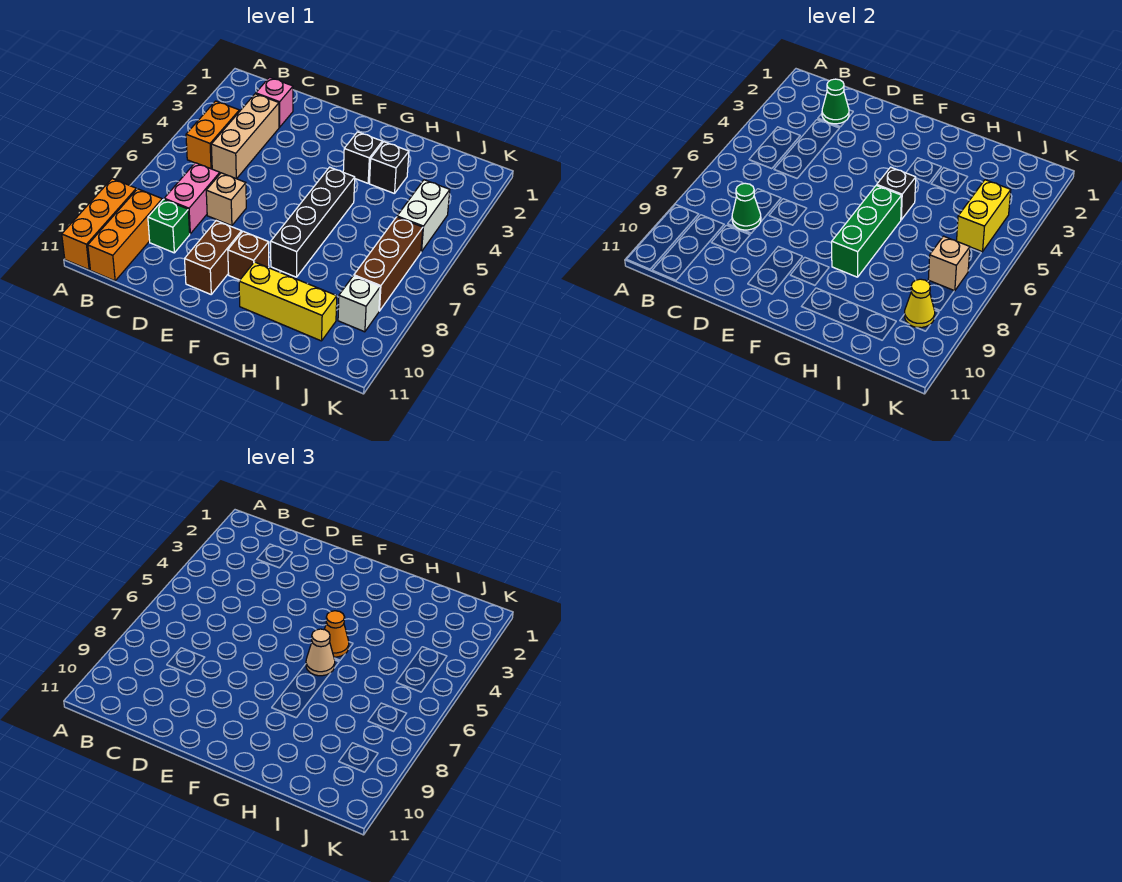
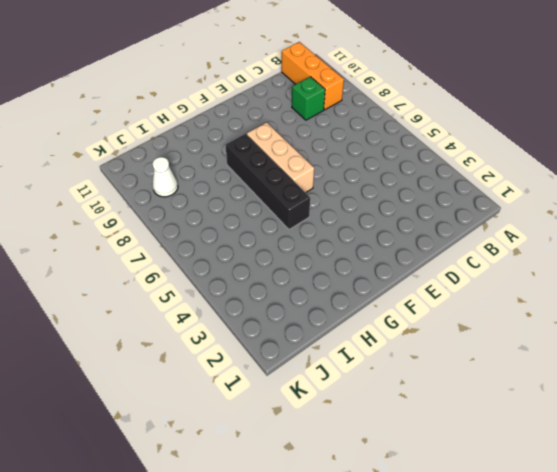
tan brick F6:F8 level 1 -> tan brick C3:C5 level 1
white cone J9 level 1 -> white brick J9 level 1
none -> orange brick A9:A11 level 1
none -> orange brick B4:B5 level 1
none -> pink brick C2 level 1

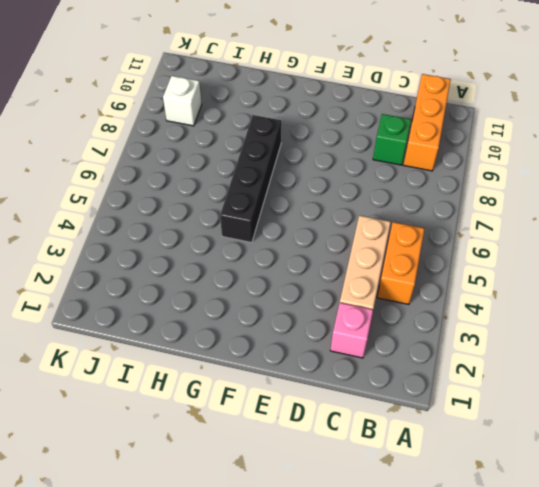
none -> orange brick A9:A11 level 1
none -> pink brick C7:C8 level 1
none -> tan brick D7 level 1

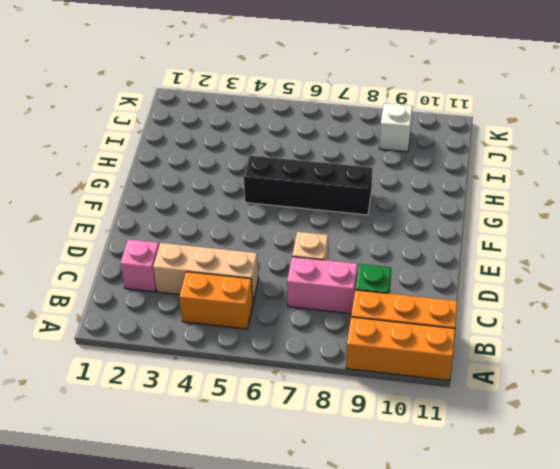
none -> brown brick E9:E10 level 1
none -> brown brick F9 level 1
none -> black brick G3 level 1

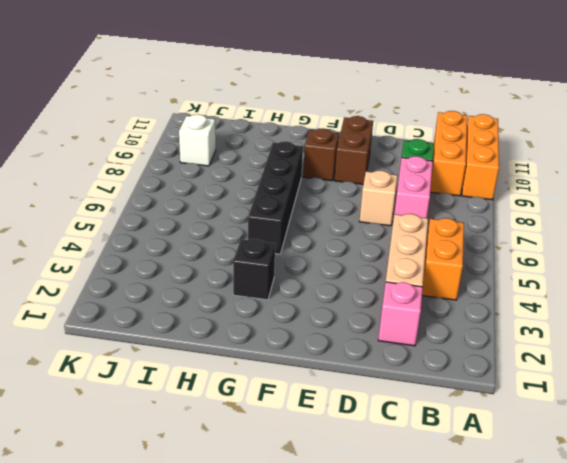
none -> yellow brick G10:I10 level 1
none -> black brick H3 level 1
none -> white brick J4:J5 level 1

